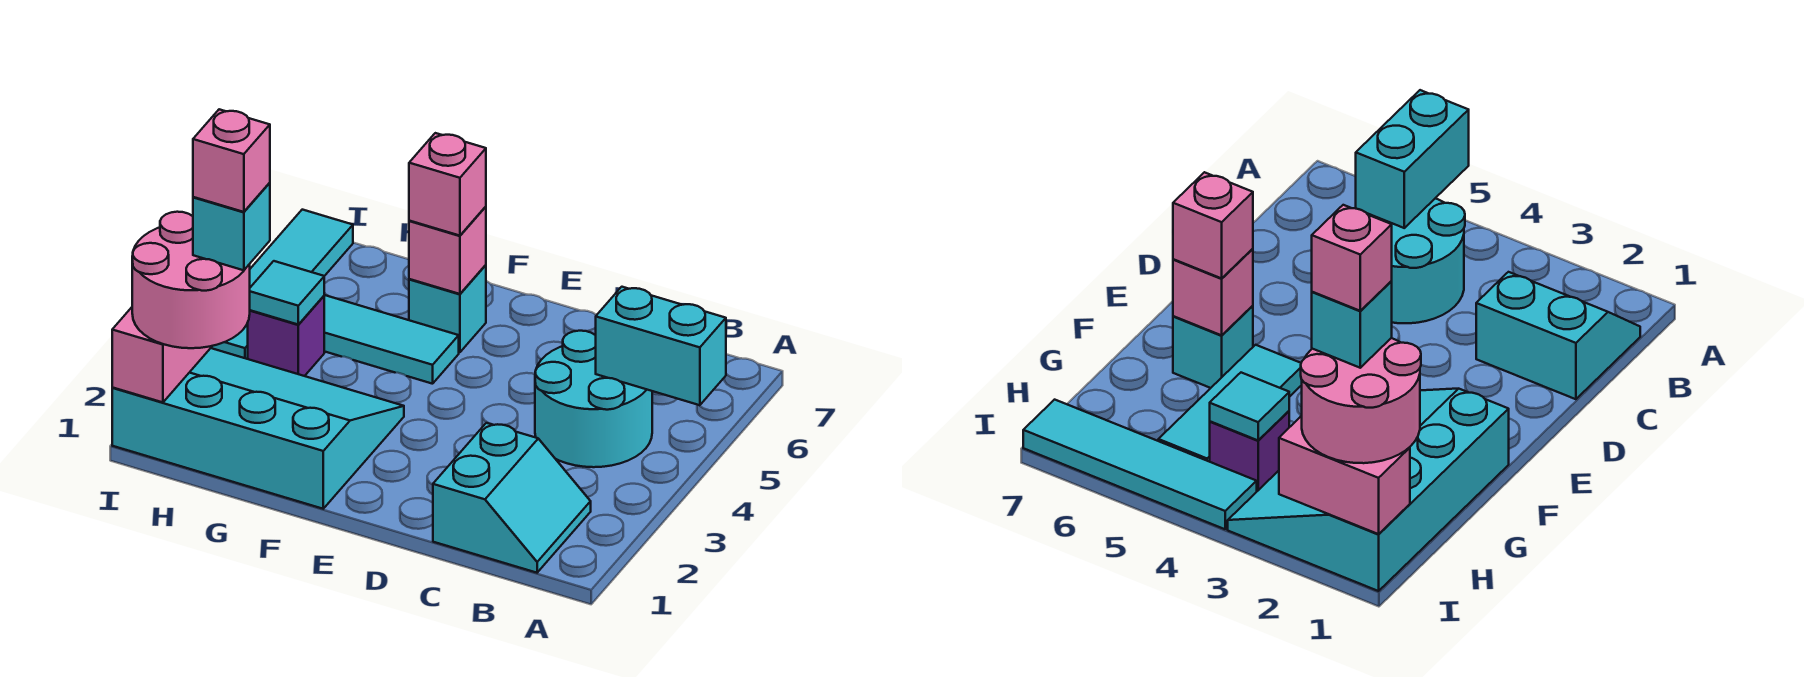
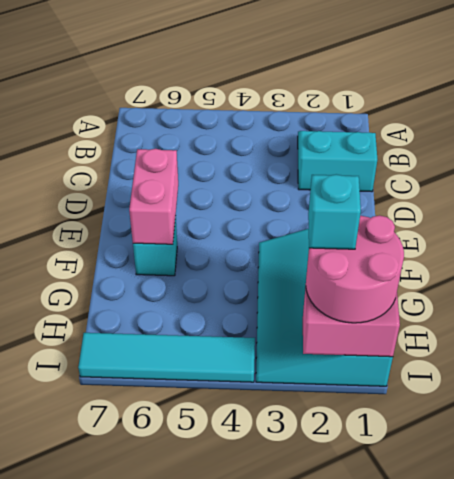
pink brick E6:F6 level 2 -> pink brick F6 level 2
none -> cyan round brick B4:C5 level 1
none -> cyan tile F5:H5 level 1
none -> purple brick H4 level 1

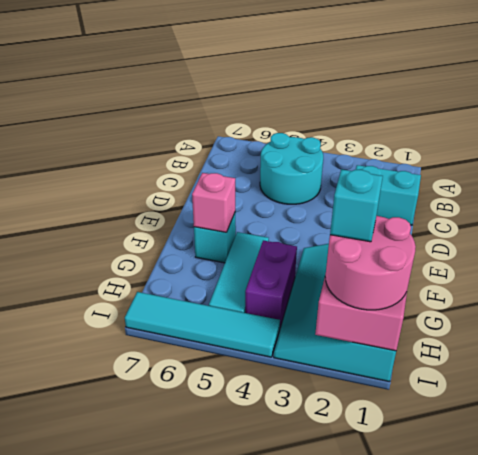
purple brick G4:H4 level 1 -> purple brick H4 level 1
none -> cyan brick A5:B5 level 2
none -> cyan tile H4 level 2
none -> pink brick F6 level 3

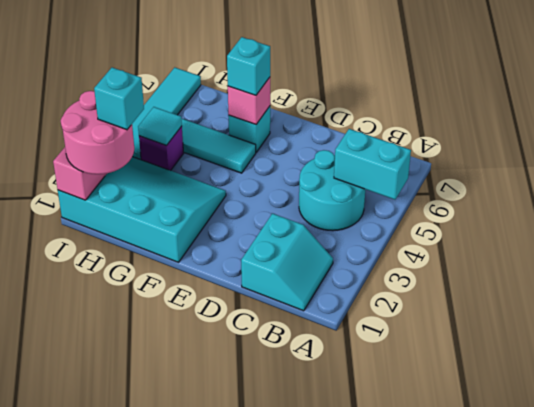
cyan brick F6 level 3 -> pink brick F6 level 3
none -> pink brick H2 level 5

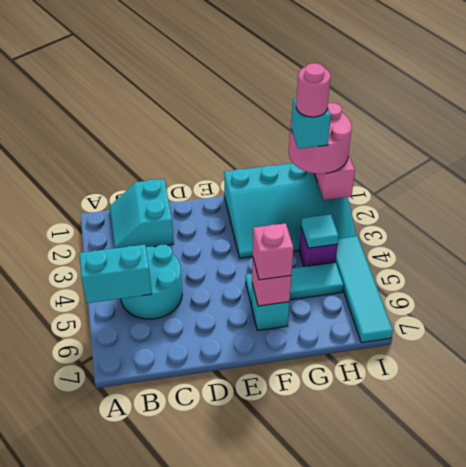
pink round brick H2 level 5 -> pink brick H2 level 5

